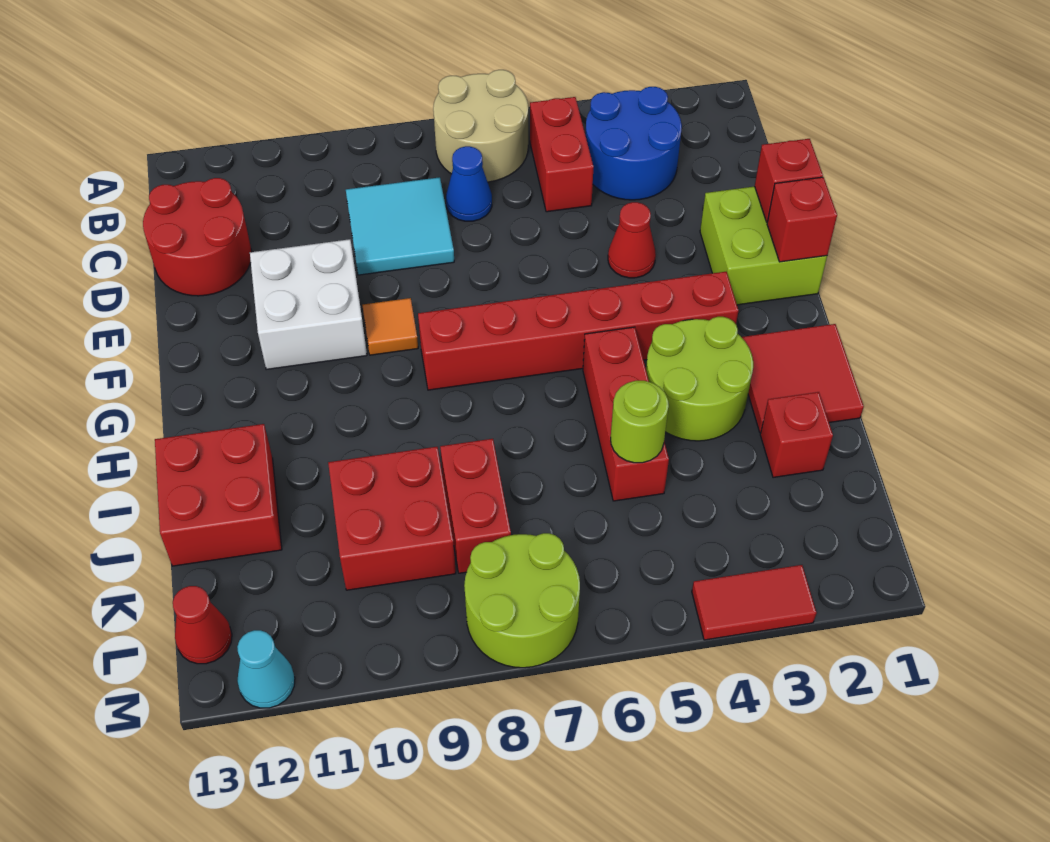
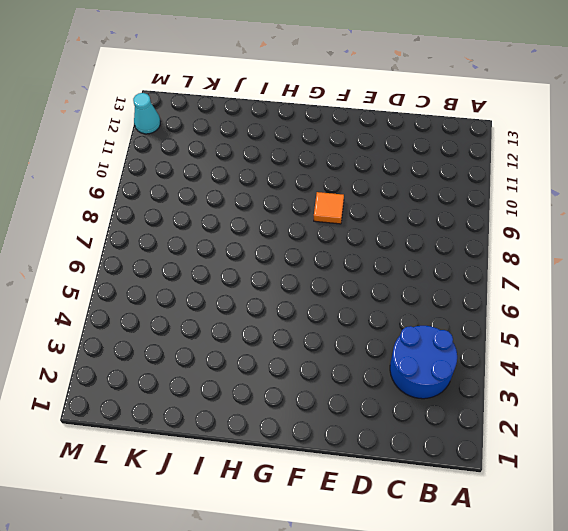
none -> tan round brick A6:B7 level 1
none -> red brick B5:C5 level 1
none -> blue cone C7 level 1

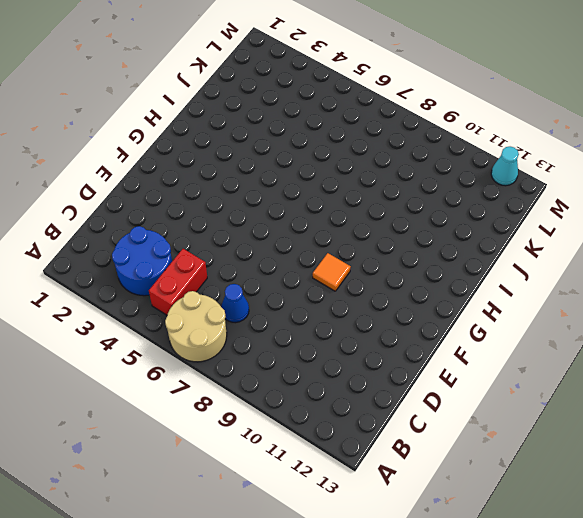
none -> cyan tile C8:D9 level 1
none -> red round brick C12:D13 level 1
none -> lime brick E1:F2 level 1

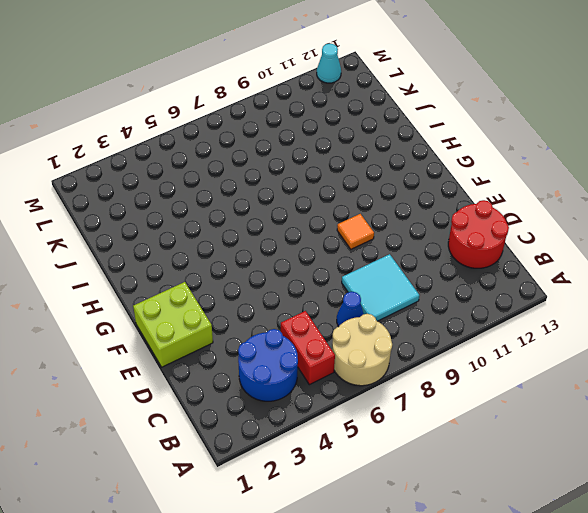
none -> red cone E4 level 1
none -> white brick E10:F11 level 1
none -> red brick G3:G8 level 1

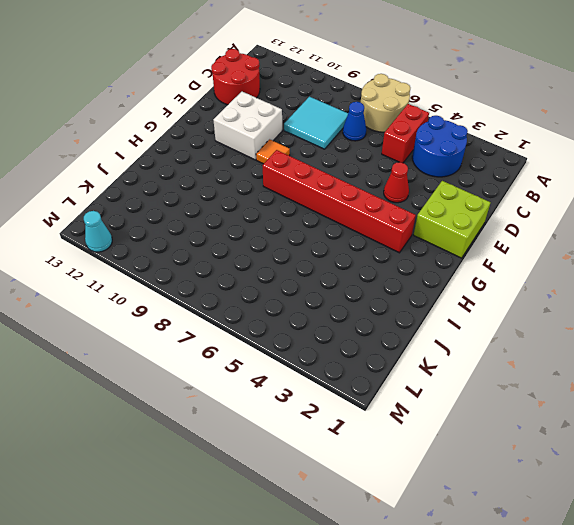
none -> red tile H1:I2 level 1
none -> lime round brick H3:I4 level 1
none -> red brick H5:J5 level 1

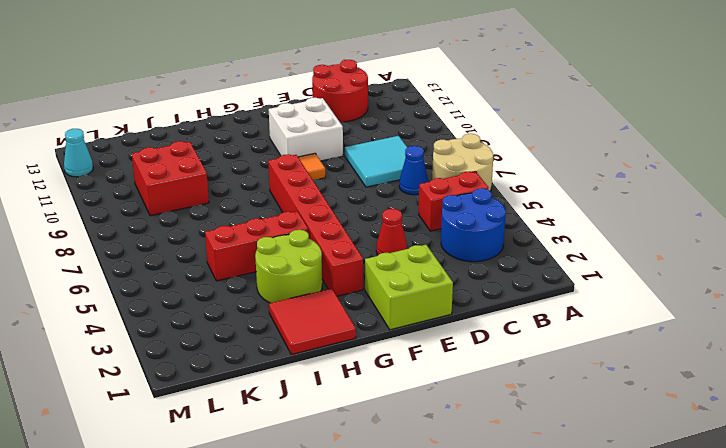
none -> red brick I12:J13 level 1
none -> red brick J2 level 1
none -> red brick J8:K8 level 1

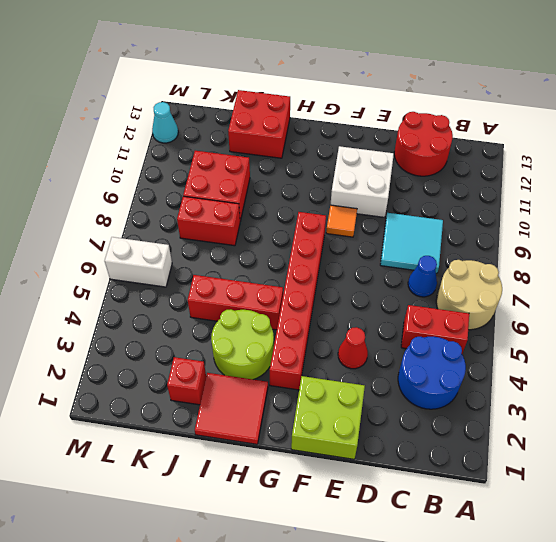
white brick L6:M6 level 1 -> none
none -> lime round brick L7:M8 level 1
none -> red cone L13 level 1
none -> red tile M3:M4 level 1

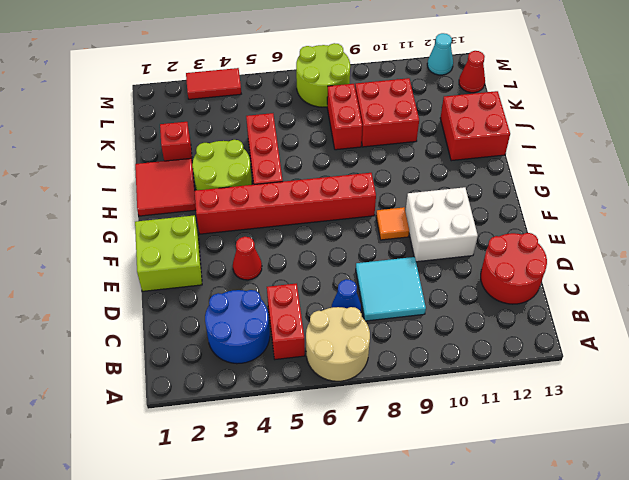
none -> red brick E1 level 2
none -> red brick F1 level 2
none -> lime round brick J5 level 2

